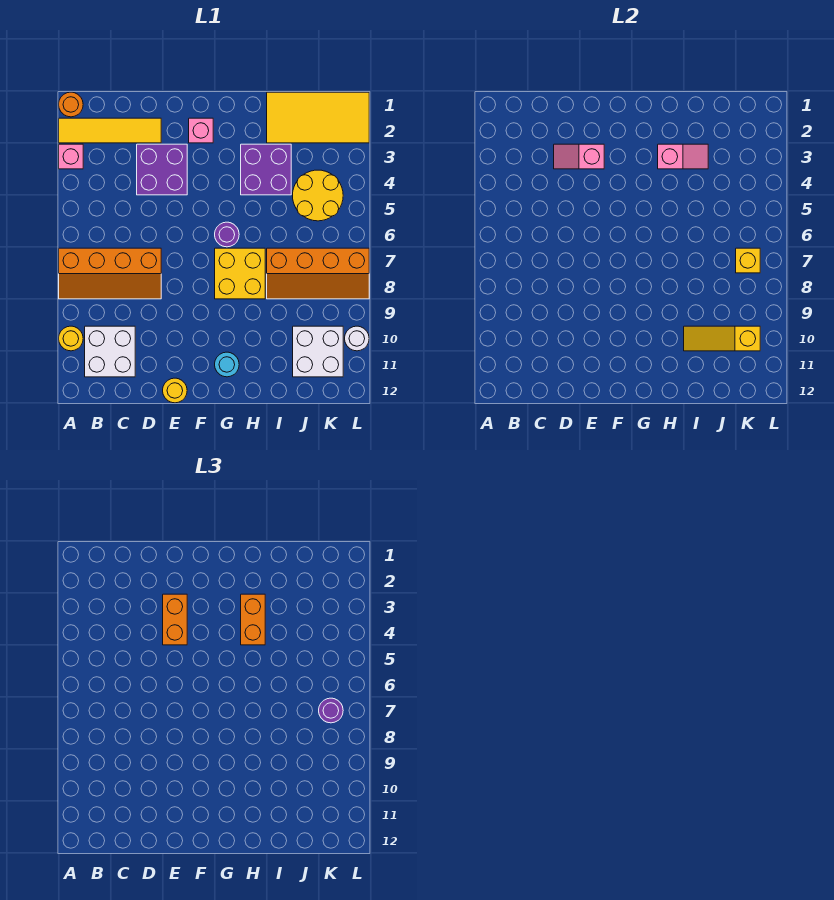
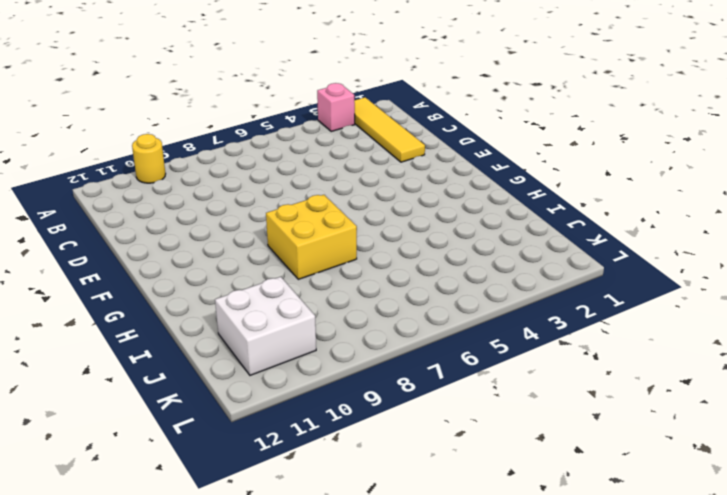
none -> orange round brick A1 level 1
none -> orange slope A7:D8 level 1 top 7
none -> white brick B10:C11 level 1

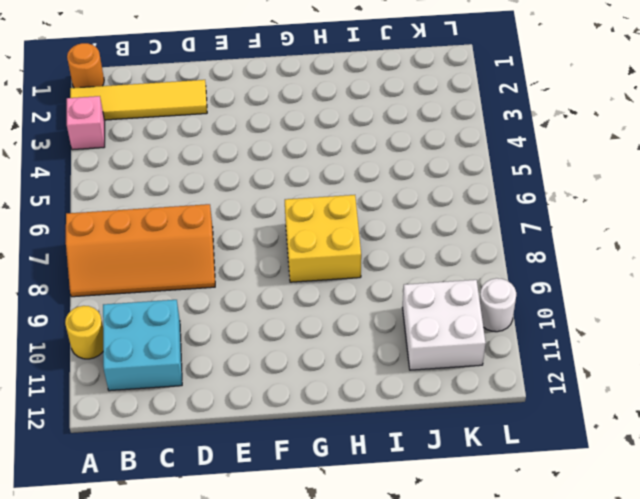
cyan brick B10:C11 level 1 -> white brick B10:C11 level 1
none -> purple brick D3:E4 level 1
none -> yellow round brick E12 level 1
none -> pink brick F2 level 1

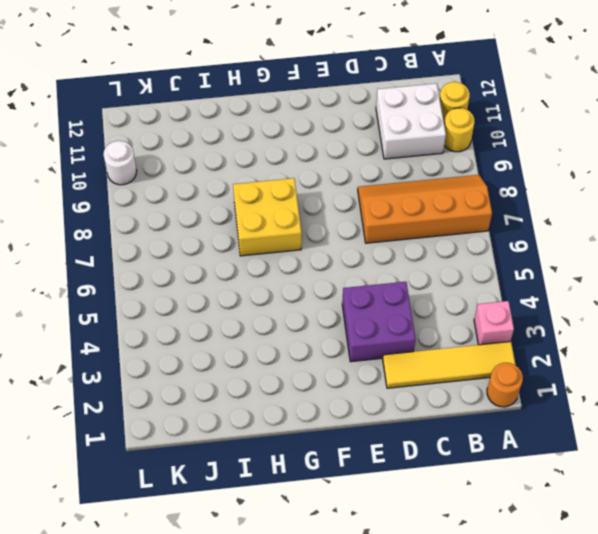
yellow round brick A11 level 1 -> yellow round brick E12 level 1
none -> pink brick F2 level 1
none -> purple round brick G6 level 1
none -> cyan round brick G11 level 1

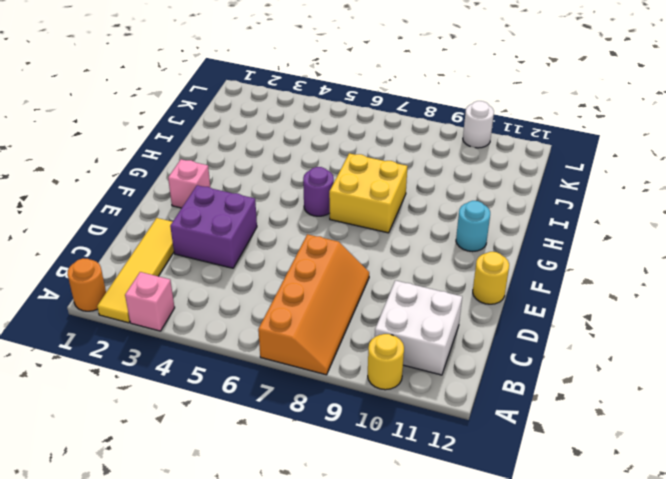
none -> purple brick H3:I4 level 1
none -> yellow tile I1:L2 level 1
none -> orange slope I7:L8 level 1 top 7

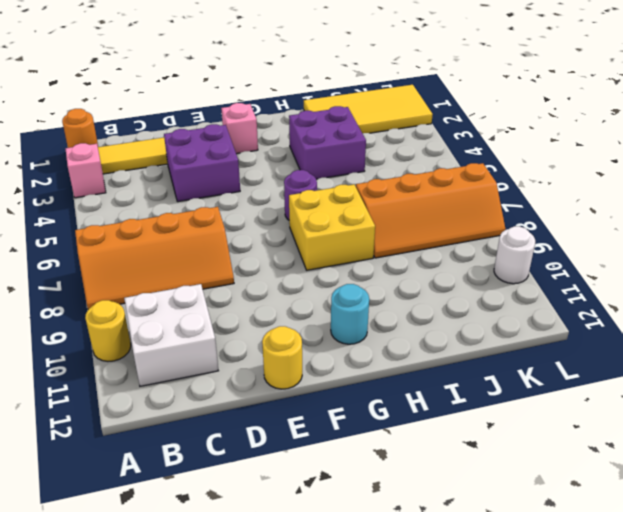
none -> yellow round brick J4:K5 level 1
none -> white brick J10:K11 level 1
none -> pink slope D3:E3 level 2 top E

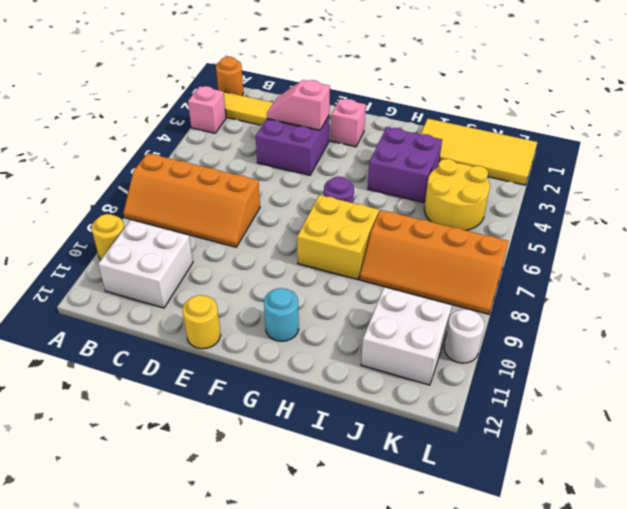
none -> pink slope H3:I3 level 2 top H
none -> yellow slope I10:K10 level 2 top K
none -> yellow brick K7 level 2

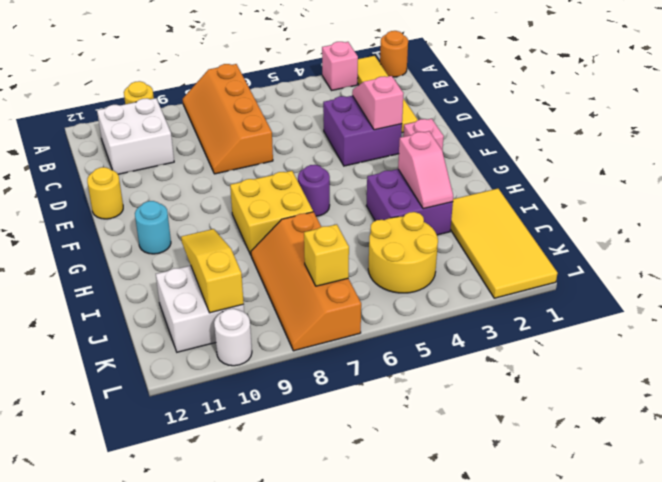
none -> orange brick E3:E4 level 3
none -> orange brick H3:H4 level 3
none -> purple round brick K7 level 3

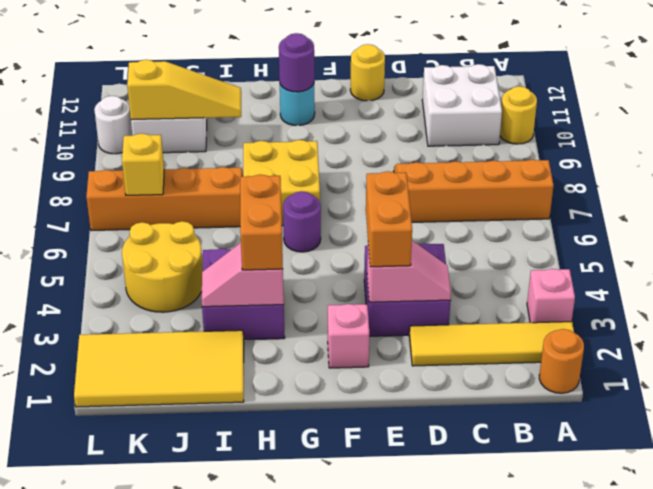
purple round brick G11 level 2 -> purple round brick K7 level 3

